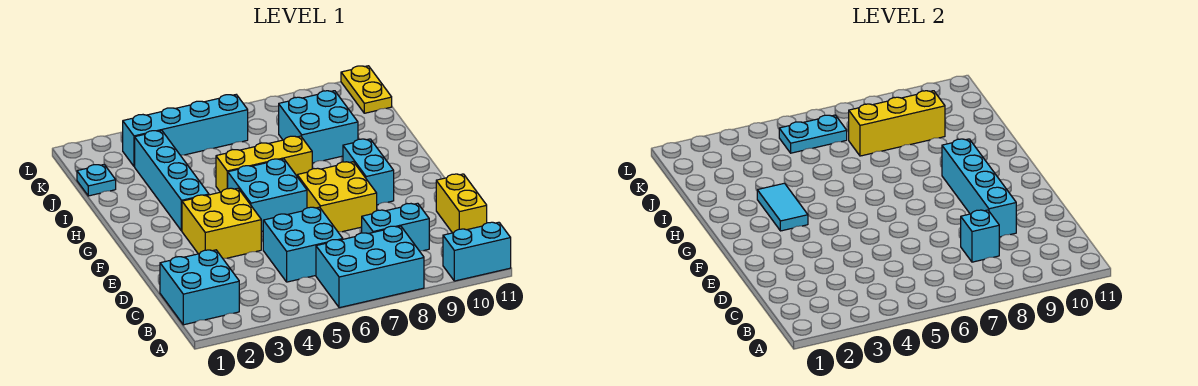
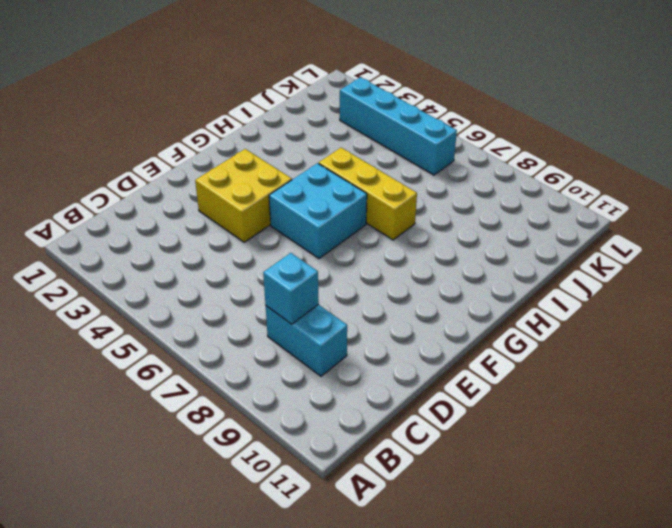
none -> cyan brick A6:B8 level 1
none -> cyan brick A10:A11 level 1
none -> cyan brick B1:C2 level 1

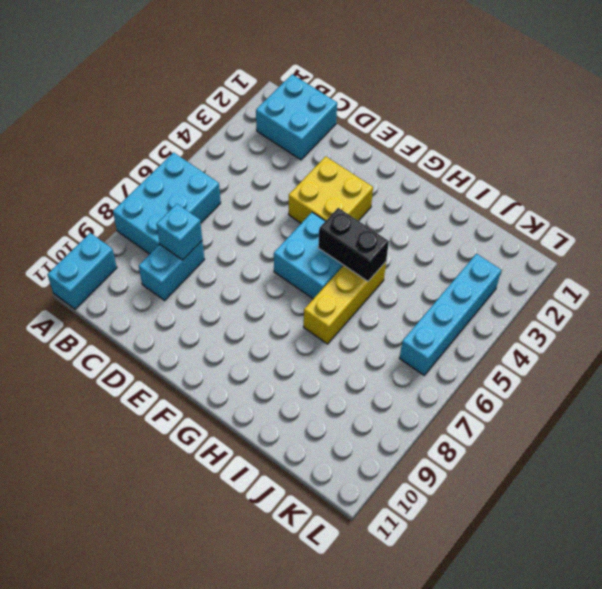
black brick G5:H5 level 2 -> none
none -> cyan brick C5:D6 level 1
none -> yellow brick C11:D11 level 1
none -> yellow brick E7:F8 level 1

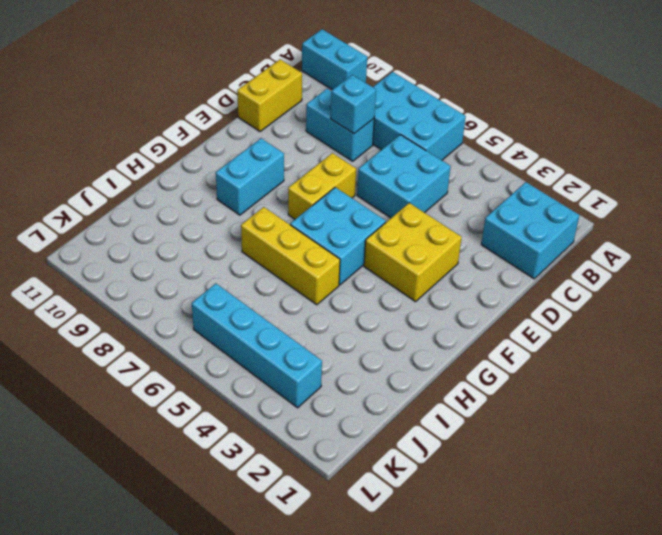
yellow brick E7:F7 level 1 -> yellow brick E7:F8 level 1
none -> cyan brick G3:J3 level 1
none -> cyan brick I8:J9 level 1
none -> cyan plate J1 level 1

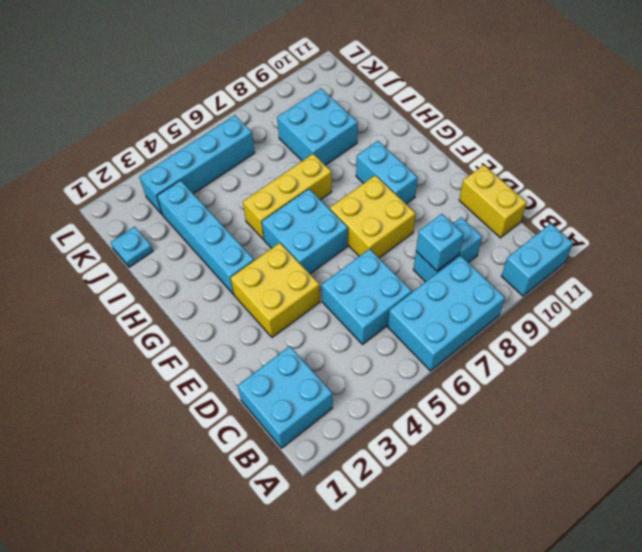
none -> yellow plate K11:L11 level 1
none -> cyan brick D9:G9 level 2
none -> cyan tile G3:H3 level 2

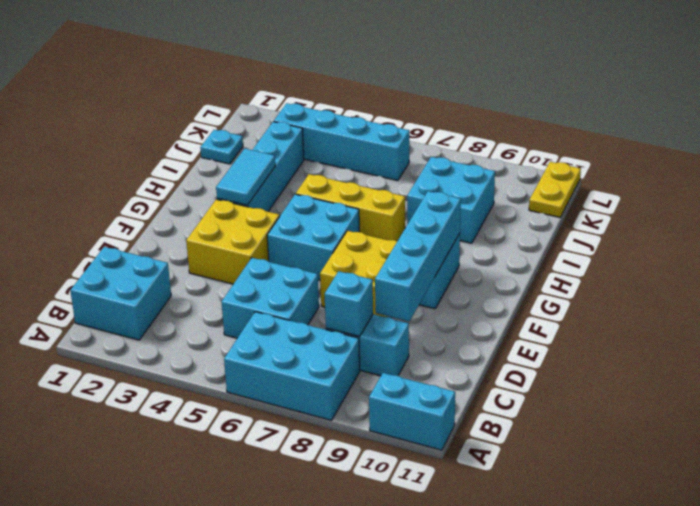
none -> yellow brick C11:D11 level 1
none -> yellow brick J7:J9 level 2
none -> cyan plate K5:K6 level 2

